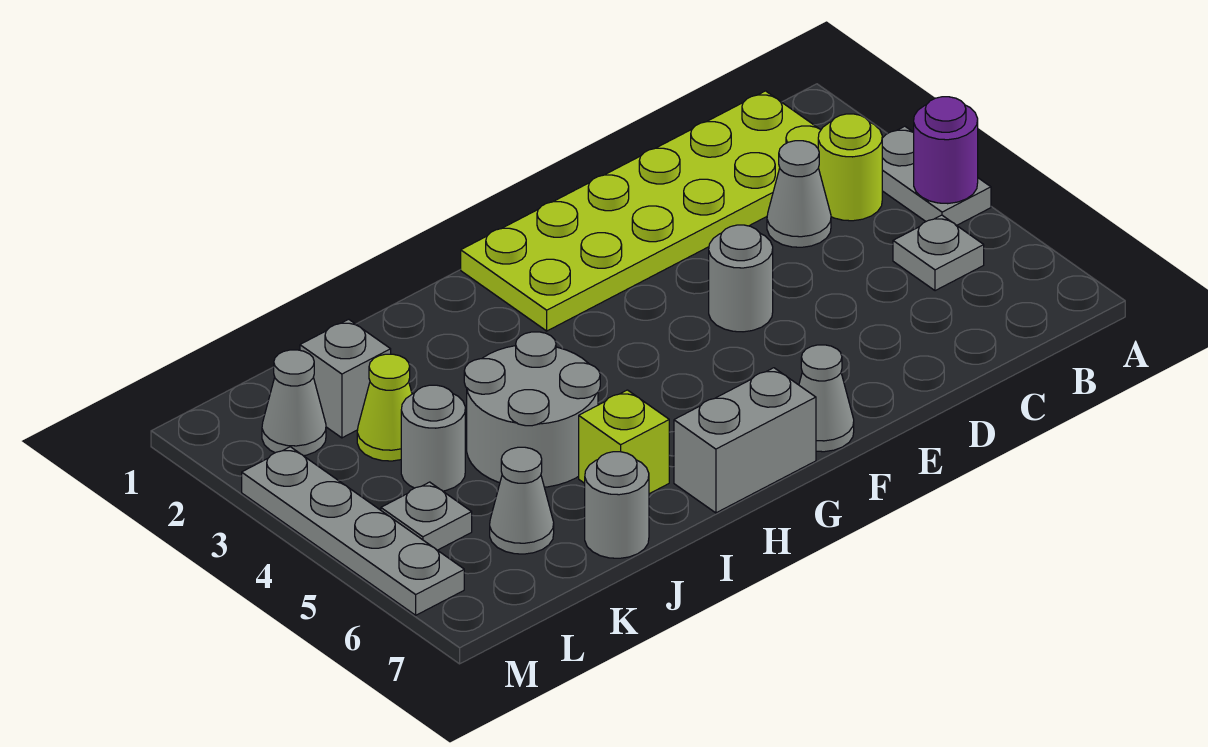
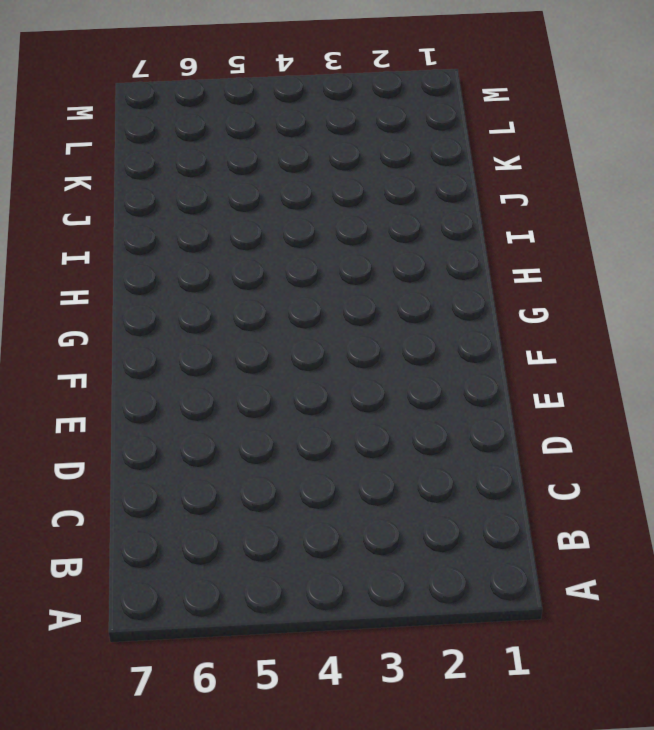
none -> grey plate A3:A4 level 1
none -> lime plate B1:G2 level 1
none -> lime round brick B3 level 1

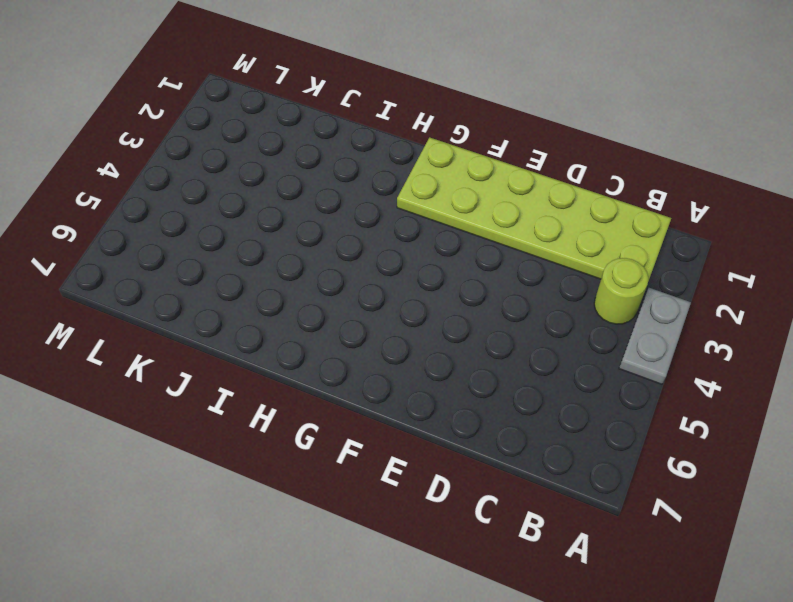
none -> grey plate B5 level 1
none -> grey cone C3 level 1
none -> grey round brick E4 level 1

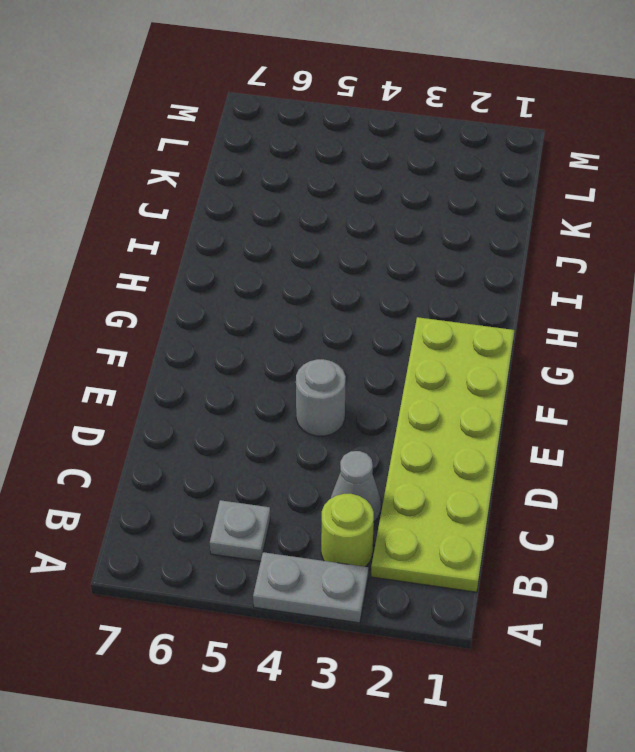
none -> grey cone F7 level 1
none -> grey brick G7:H7 level 1
none -> grey round brick I4:J5 level 1

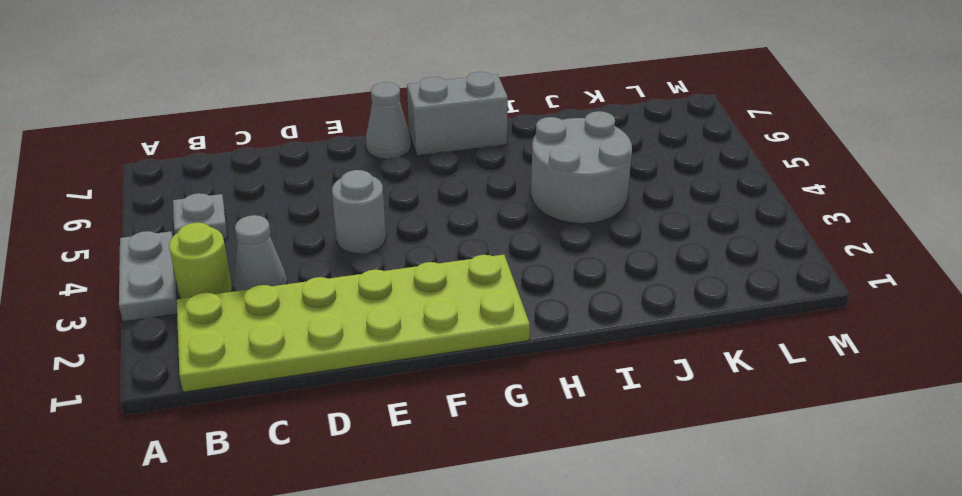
none -> lime brick I6 level 1
none -> grey round brick J7 level 1
none -> grey brick K2 level 1

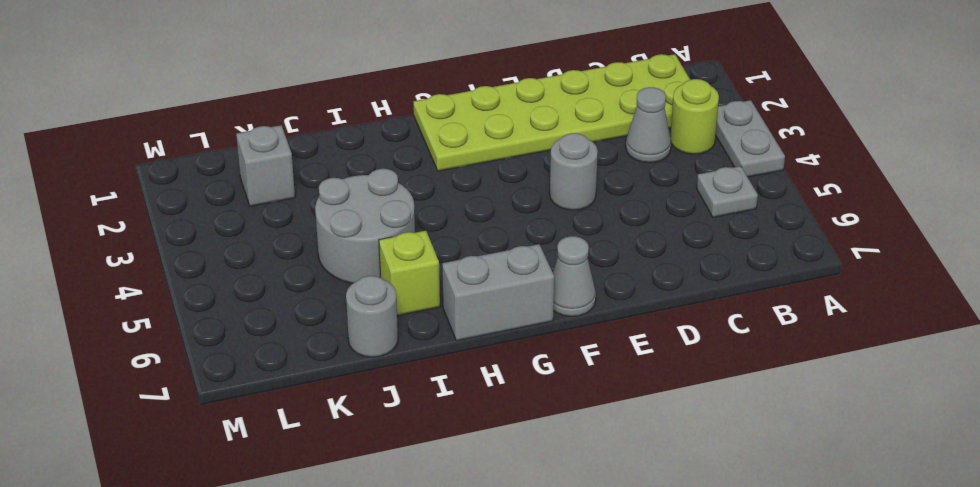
none -> lime cone K3 level 1
none -> grey round brick K4 level 1
none -> grey cone K6 level 1

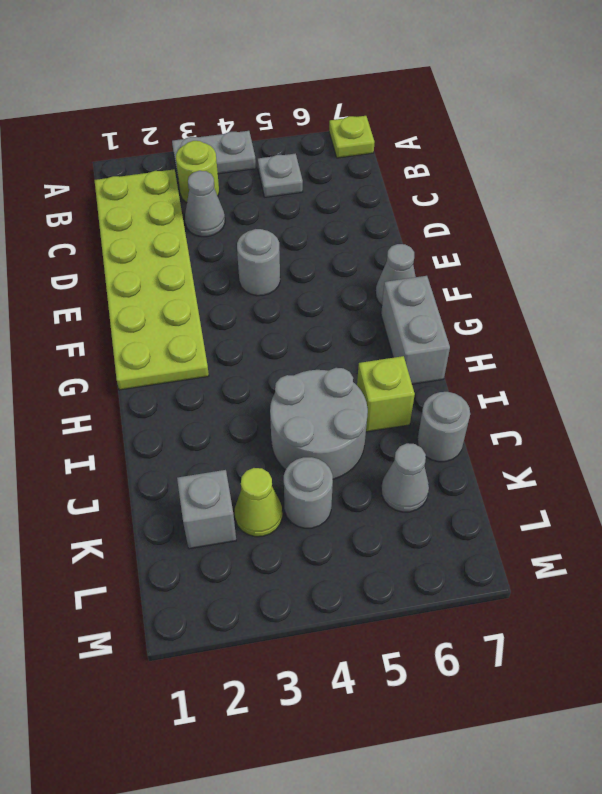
lime plate A7 level 1 -> none
none -> grey cone L2 level 1
none -> grey plate L5 level 1
none -> grey plate M3:M6 level 1

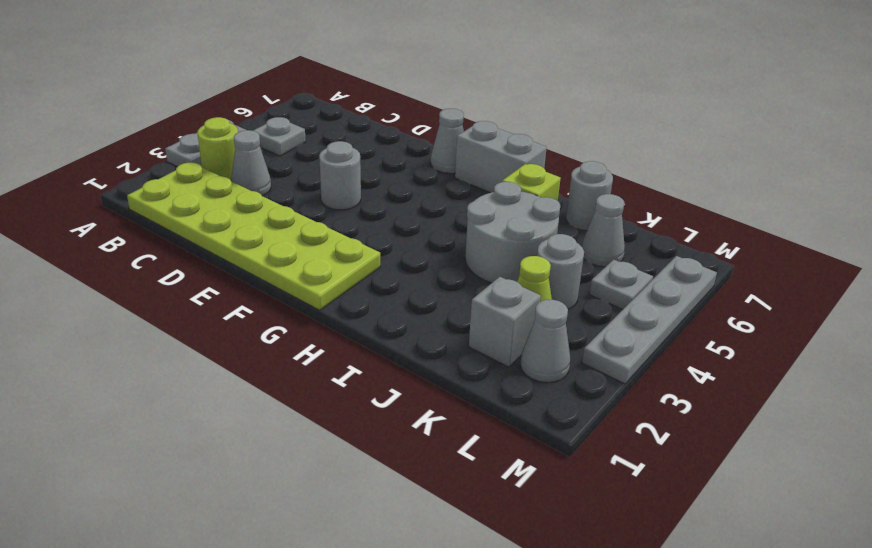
none -> purple round brick A4 level 2

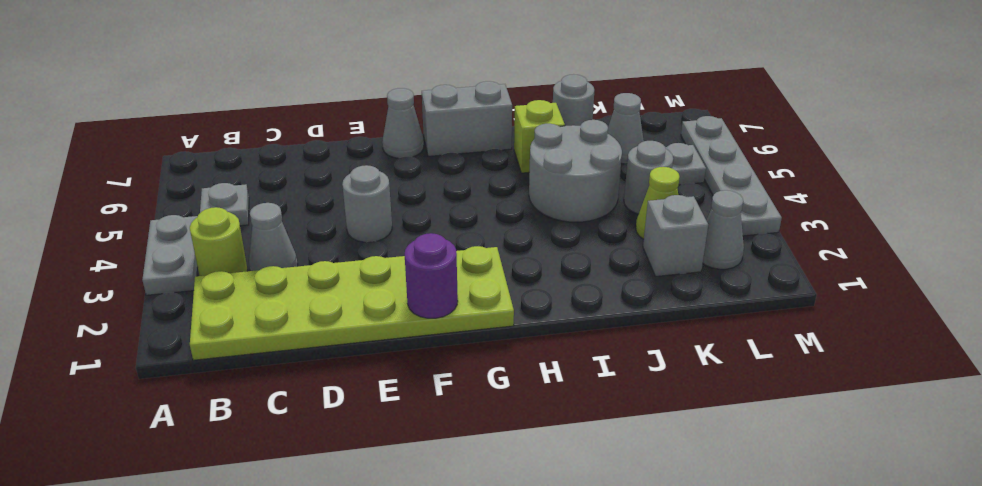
purple round brick F1 level 2 -> purple round brick A4 level 2

